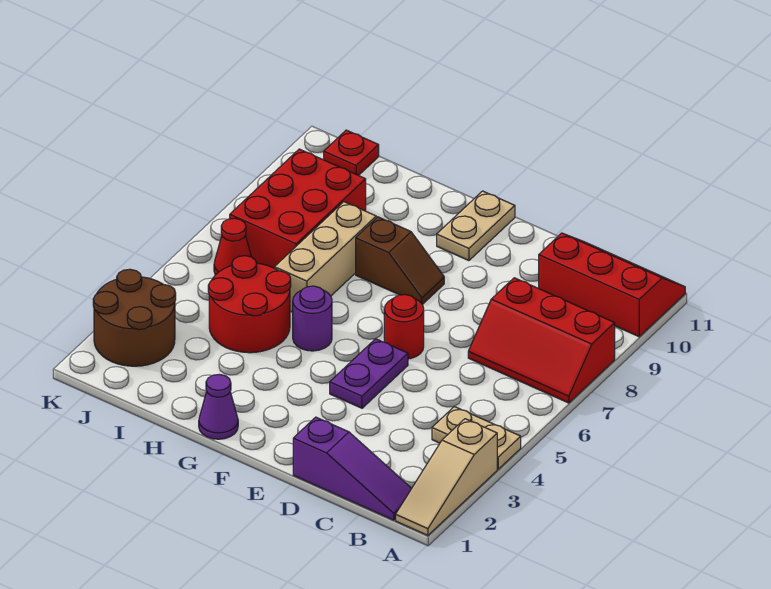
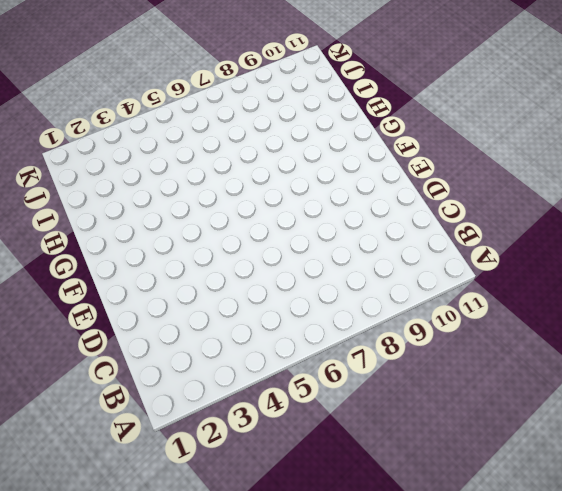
none -> tan slope A1:A3 level 1 top 3
none -> tan plate A4:B4 level 1
none -> red slope A7:C8 level 1 top 8

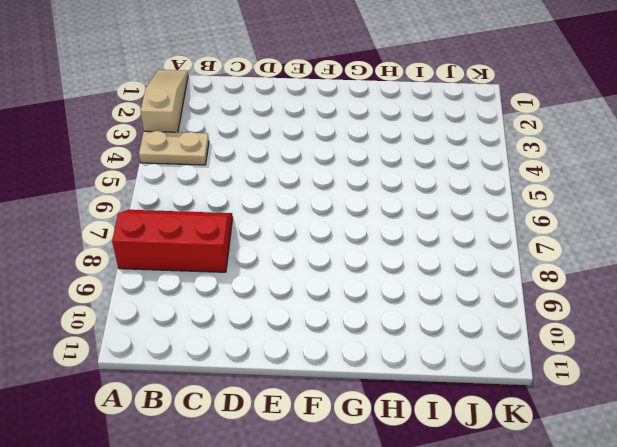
none -> red slope A10:C11 level 1 top 10
none -> purple slope B1:D1 level 1 top D
none -> purple plate E4:E5 level 1

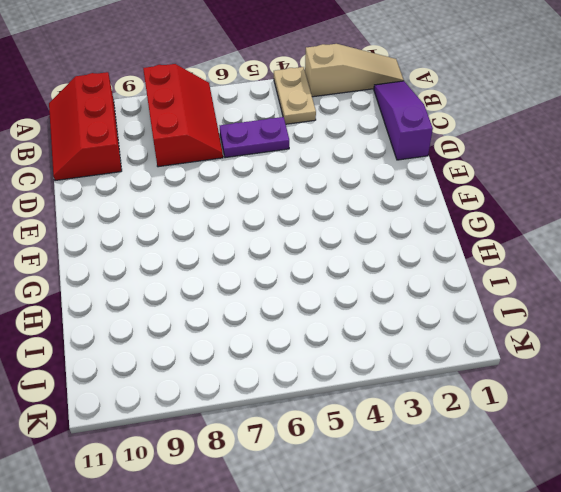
purple plate C5:C6 level 1 -> purple plate E4:E5 level 1
none -> red round brick E6 level 1
none -> brown slope F8:G8 level 1 top G
none -> tan plate F10:F11 level 1

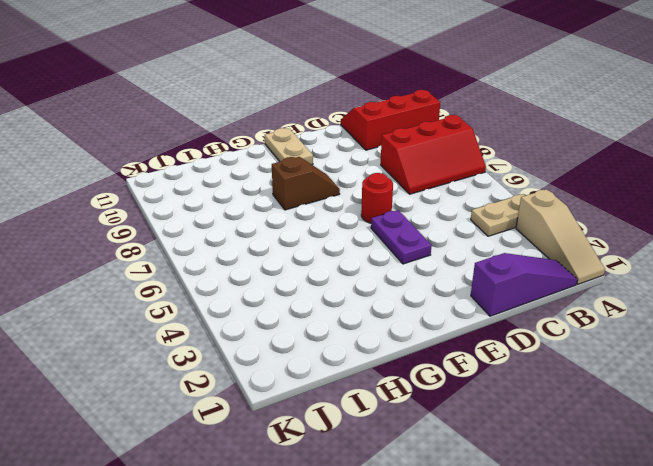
none -> purple cone G1 level 1
none -> purple round brick G5 level 1
none -> red round brick H4:I5 level 1

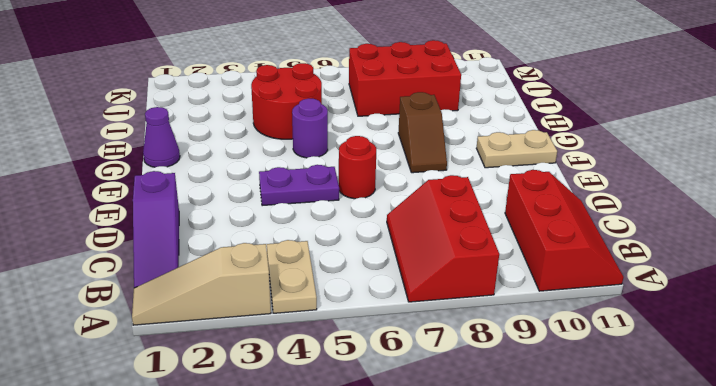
none -> tan brick H6:H8 level 1
none -> brown round brick J2:K3 level 1
none -> red cone J6 level 1

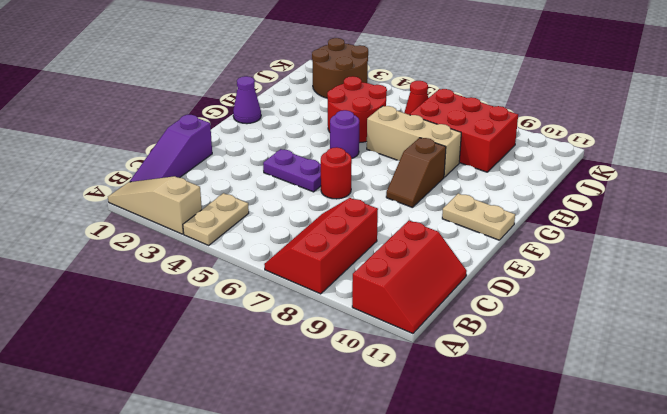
none -> red plate J11 level 1

